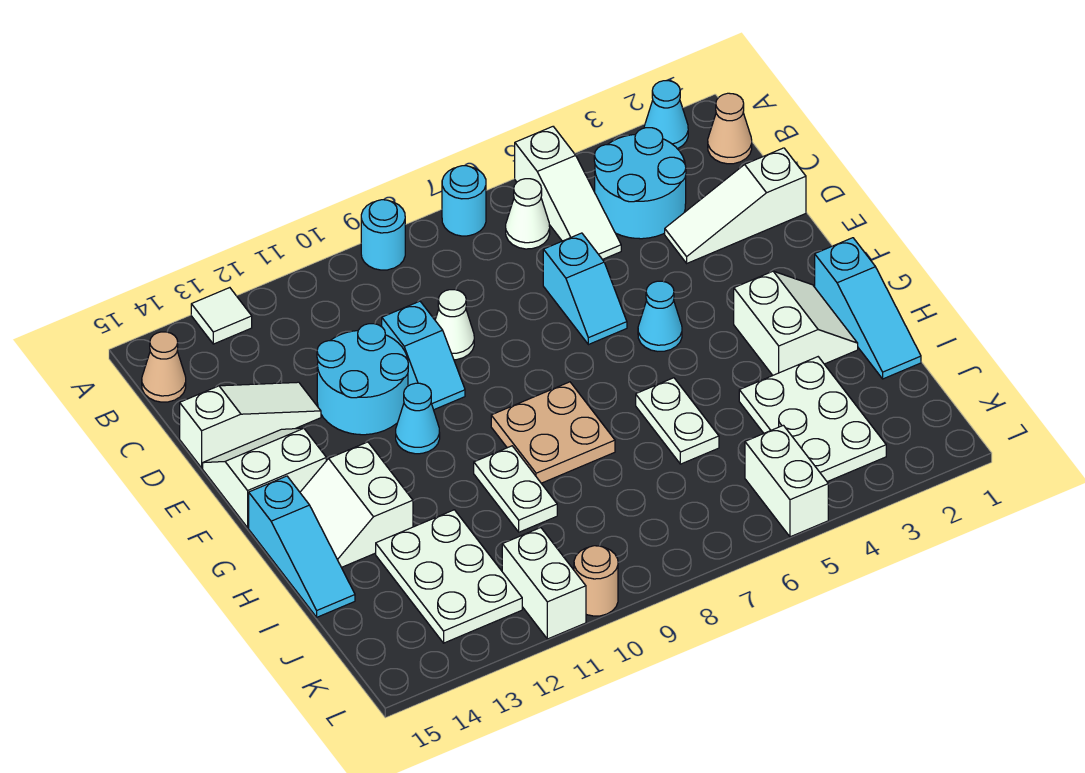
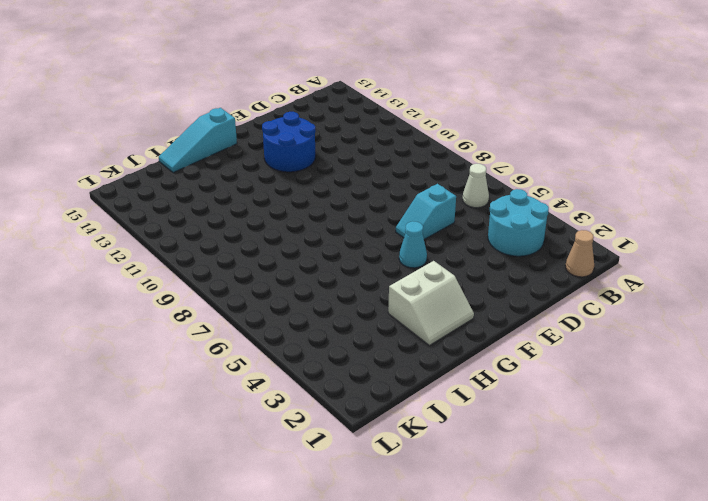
blue round brick E12:F13 level 1 -> cyan round brick D11:E12 level 1
none -> cyan cone A2 level 1
none -> white slope A5:C5 level 1 top A
none -> cyan round brick A7 level 1
none -> cyan round brick A9 level 1

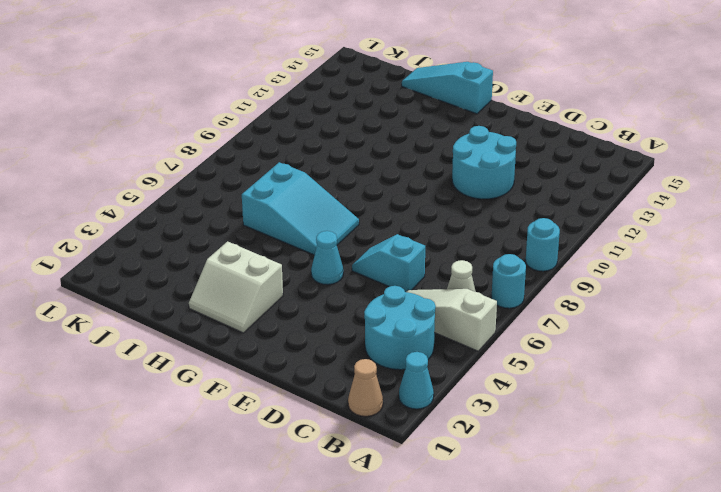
cyan slope G6:I7 level 1 top I -> white plate H6:I6 level 1
none -> white tile A13 level 1
none -> tan cone B15 level 1
none -> white slope D1:D3 level 1 top 1
none -> white cone D9 level 1

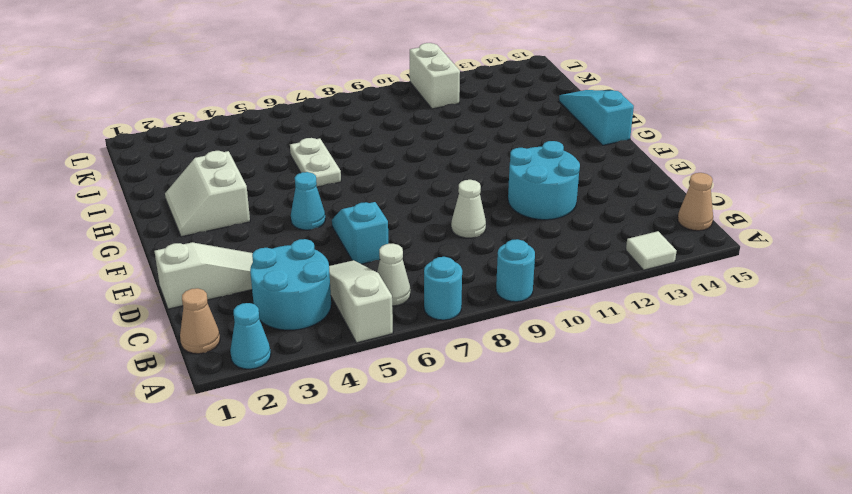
none -> cyan slope D10:E10 level 1 top D
none -> white slope D13:D15 level 1 top 15
none -> white slope E14:F15 level 1 top F
none -> cyan cone F11 level 1

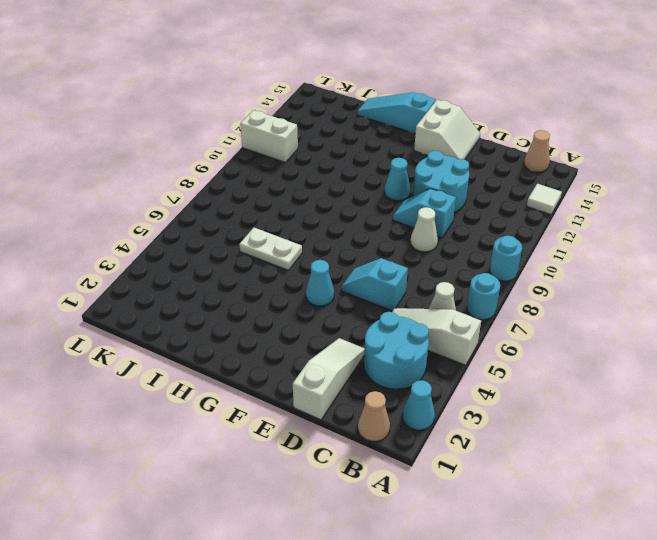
none -> white slope D13:D15 level 1 top 15
none -> cyan slope G1:I1 level 1 top G
none -> white slope G2:H3 level 1 top 3
none -> tan plate G8:H9 level 1

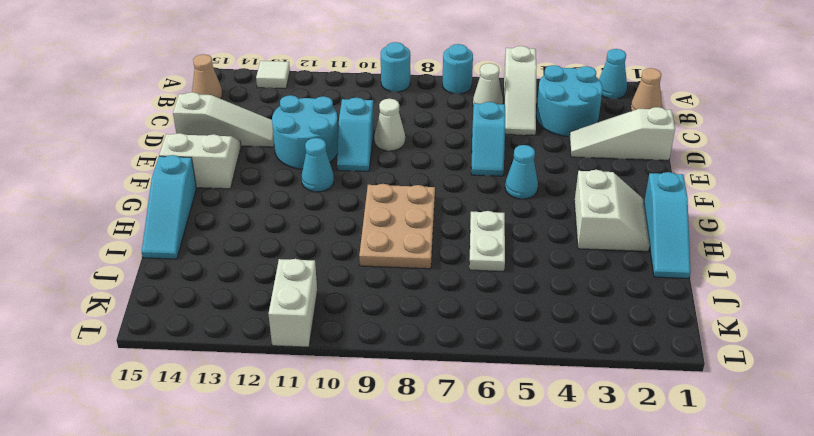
tan plate G8:I9 level 1 -> tan plate G8:H9 level 1
none -> white slope G13:H14 level 1 top 13
none -> white plate H10:I10 level 1
none -> white plate I3:K4 level 1
none -> white plate I12:K13 level 1

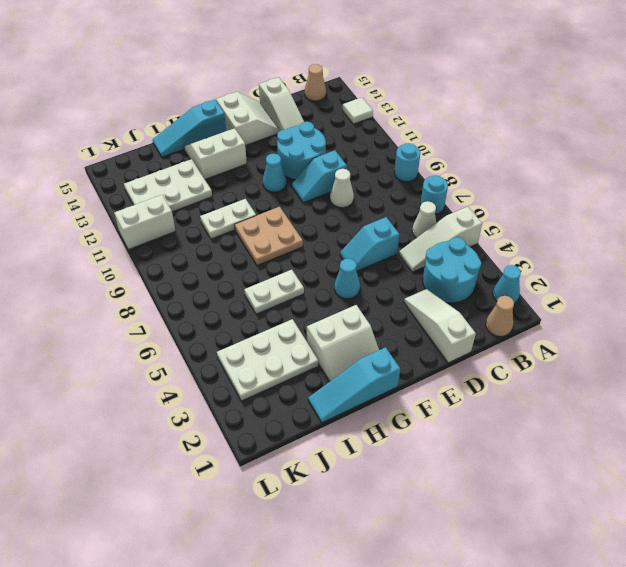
none -> white brick K5:L5 level 1
none -> tan round brick L10 level 1

